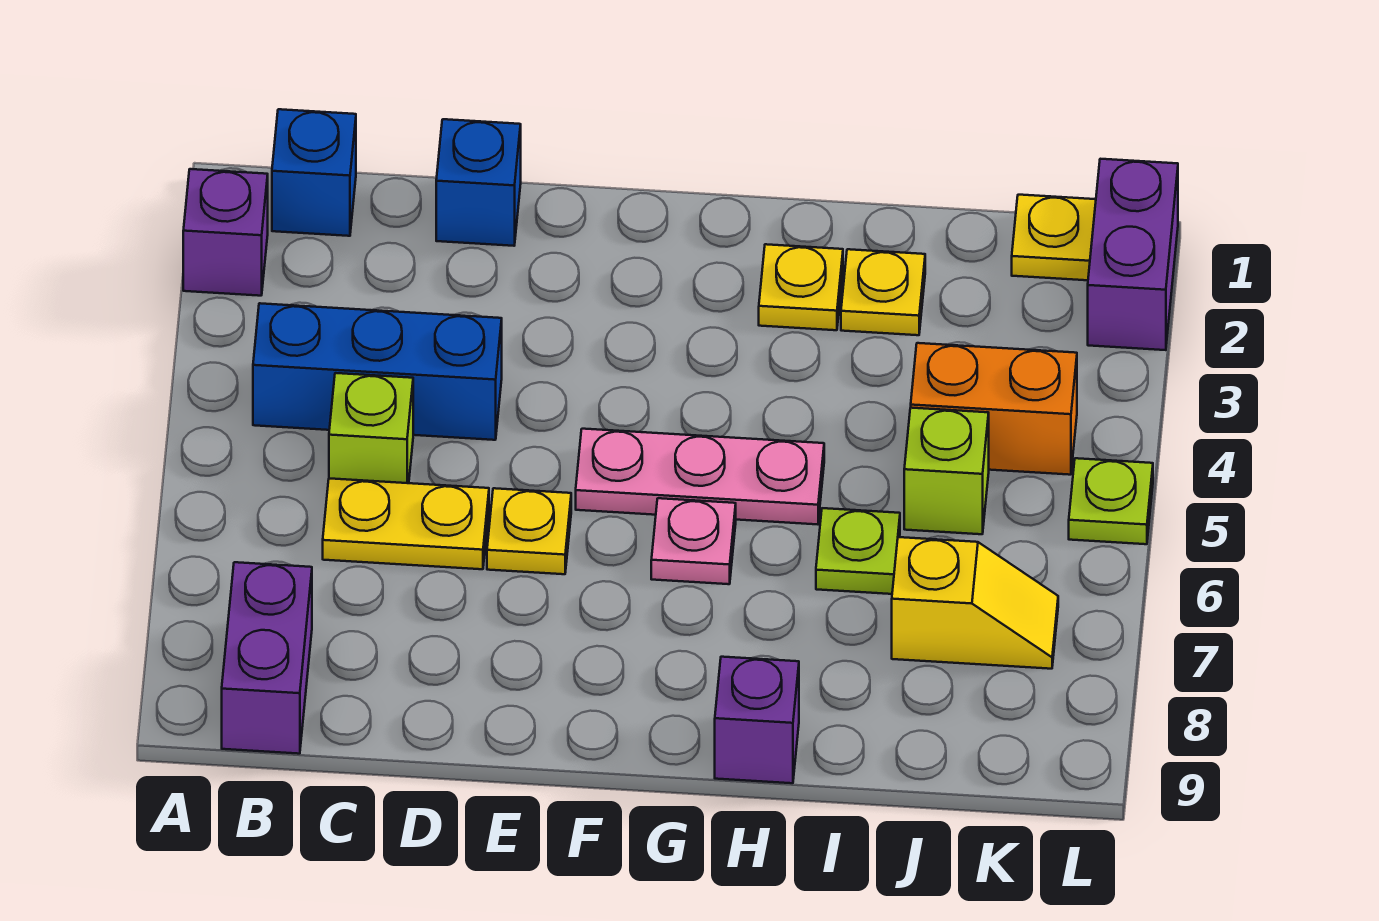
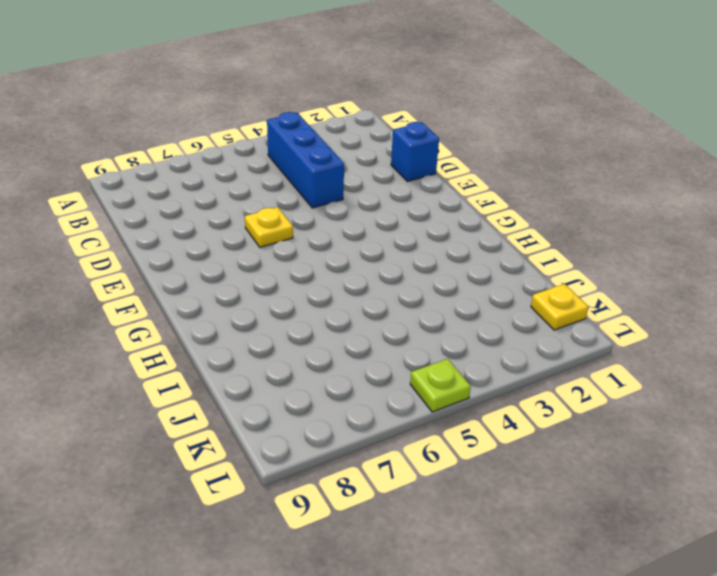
none -> purple brick A2 level 1
none -> blue brick B1 level 1
none -> purple brick B8:B9 level 1

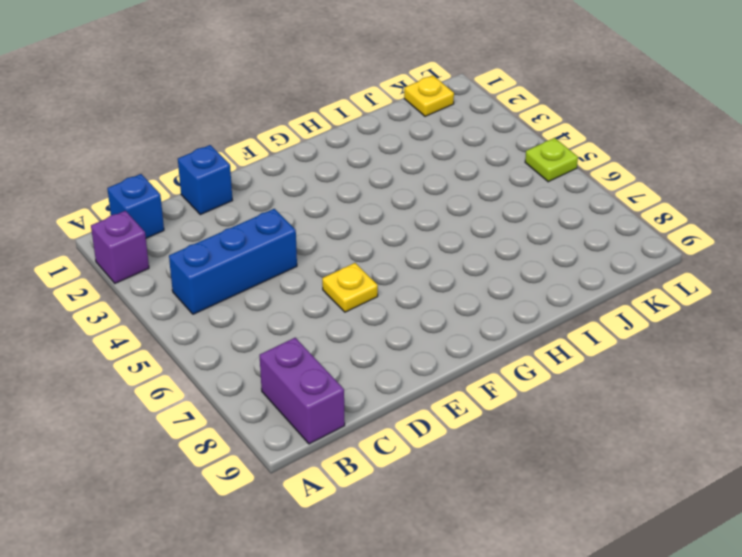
none -> lime brick C5 level 1
none -> yellow plate C6:D6 level 1
none -> pink plate F5:H5 level 1

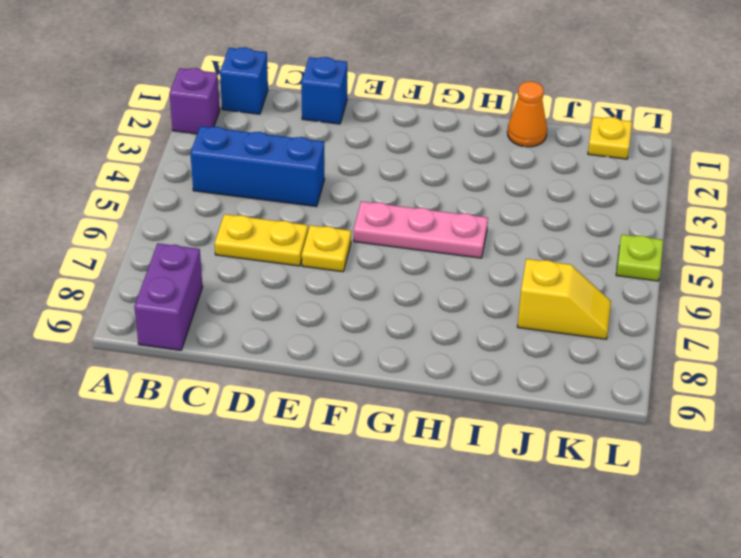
orange cone I1 level 1 -> none
none -> lime brick C5 level 1
none -> pink plate G6 level 1
none -> yellow plate H2 level 1

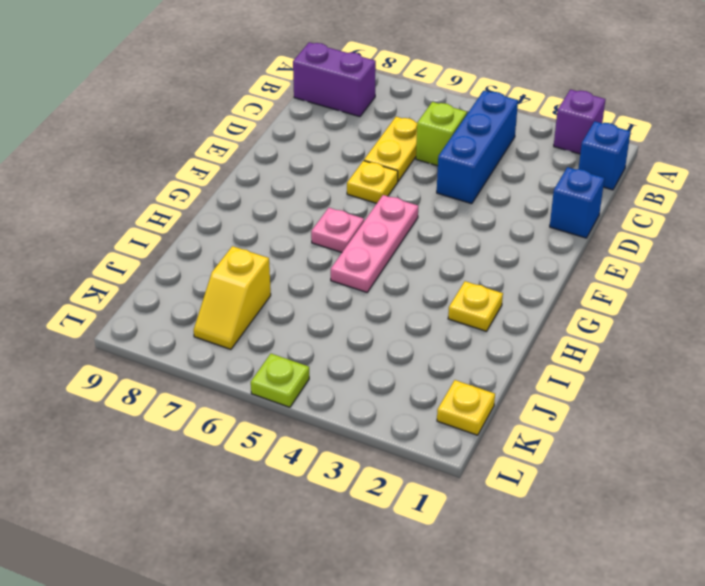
none -> purple brick H9 level 1
none -> yellow plate I2 level 1
none -> lime plate I6 level 1

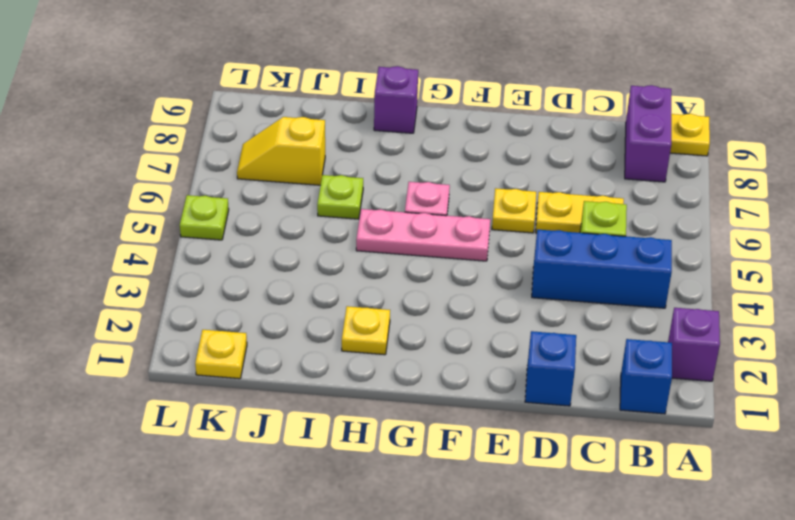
yellow plate A9 level 1 -> yellow plate I2 level 1
none -> orange brick J4:K4 level 1
none -> lime brick J5 level 1
none -> purple brick L1:L2 level 1

